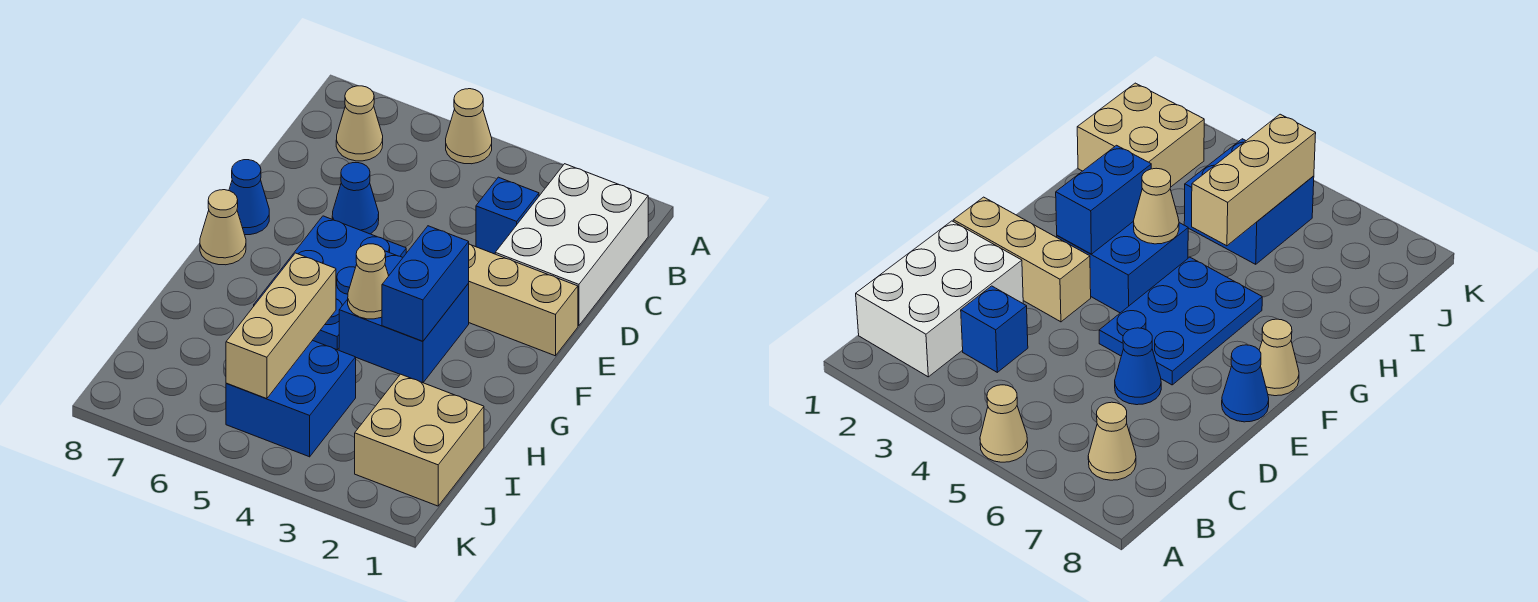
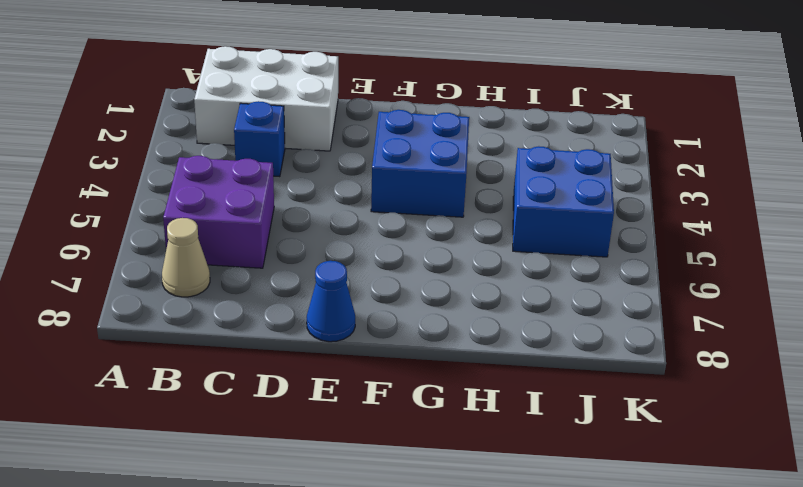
purple brick B5:C6 level 1 -> none
none -> tan cone A5 level 1
none -> blue cone D6 level 1
none -> tan brick E1:E3 level 1

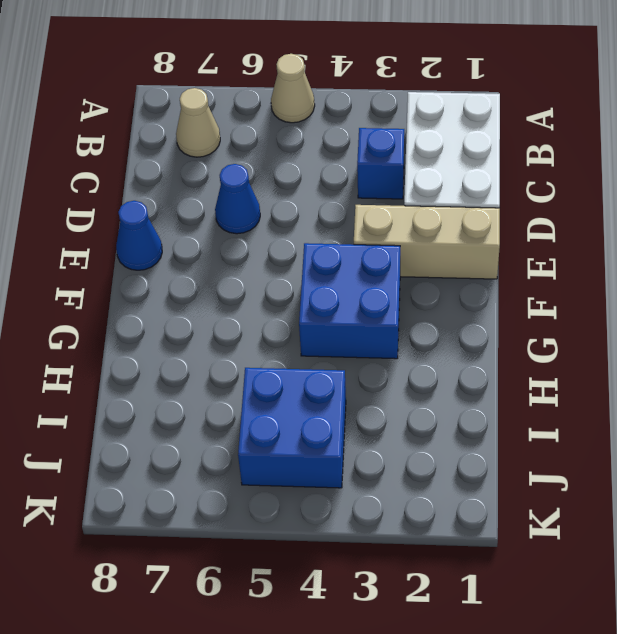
none -> blue plate E5:G6 level 1
none -> tan cone F8 level 1
none -> tan brick I1:J2 level 1

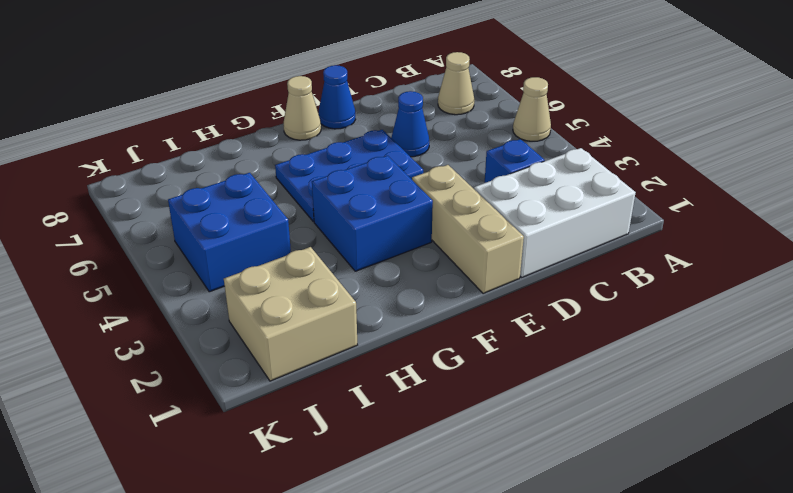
none -> blue brick F3:G3 level 2
none -> tan cone G4 level 2
none -> tan brick H5:J5 level 2

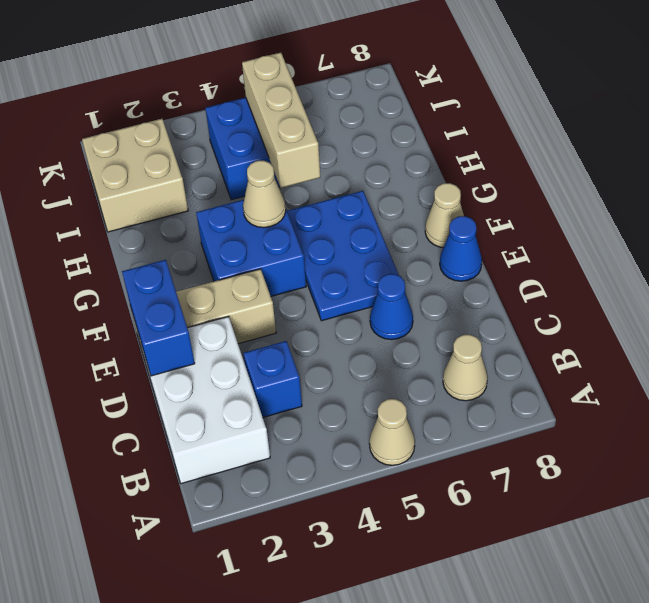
blue brick D1:E1 level 2 -> blue brick F3:G3 level 2

